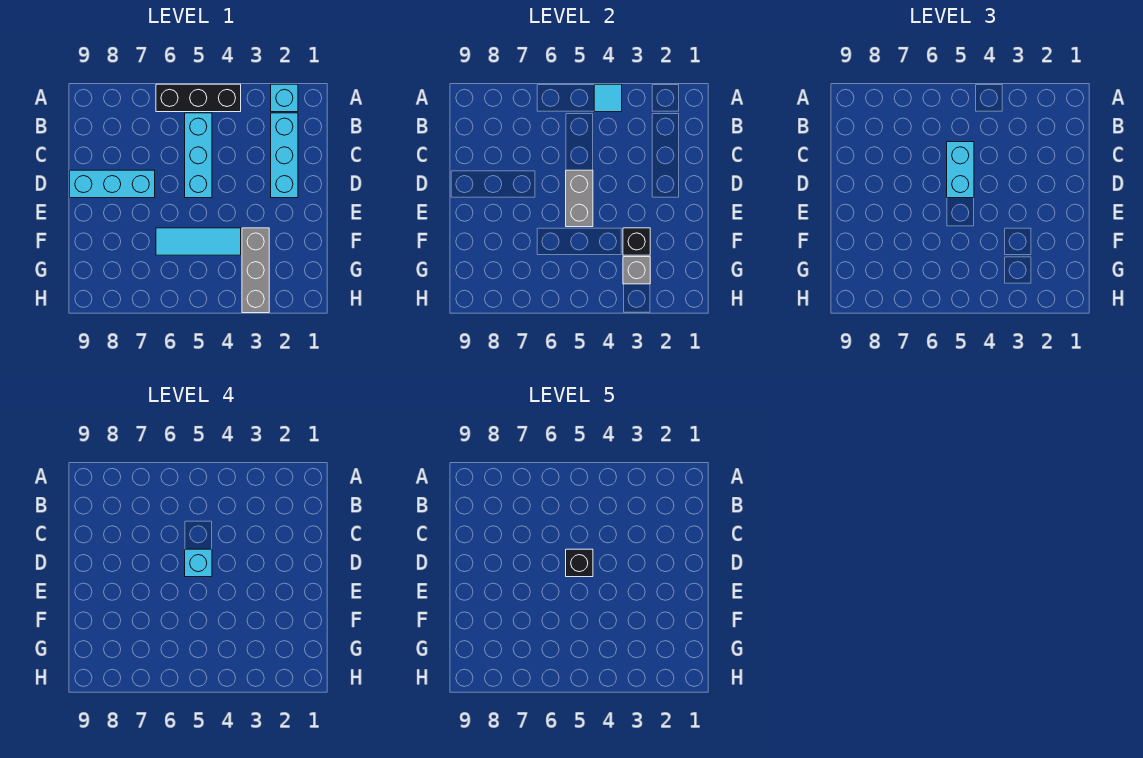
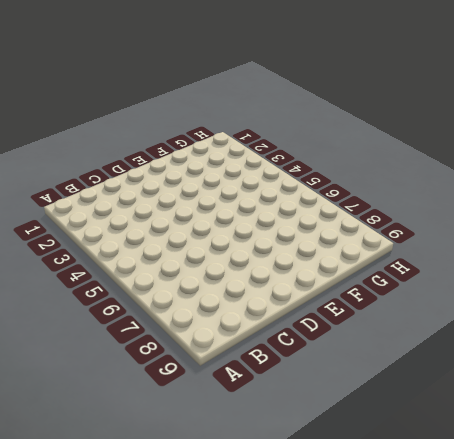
none -> cyan brick A2 level 1
none -> black brick A4:A6 level 1
none -> cyan brick B2:D2 level 1

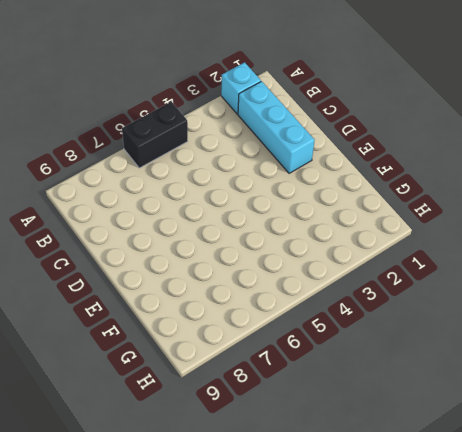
black brick A5:A6 level 1 -> black brick A4:A6 level 1
none -> cyan brick B5:D5 level 1
none -> cyan brick D7:D9 level 1
none -> grey brick F3:H3 level 1

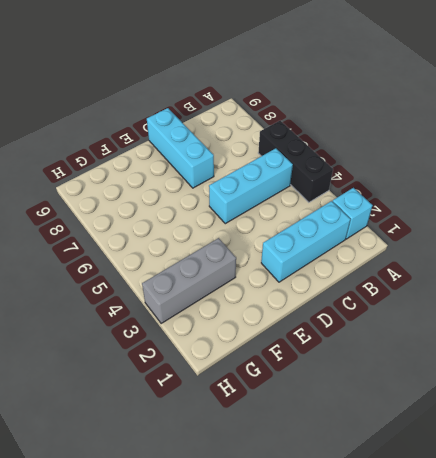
none -> cyan tile F4:F6 level 1
none -> cyan tile A4 level 2
none -> grey brick D5:E5 level 2

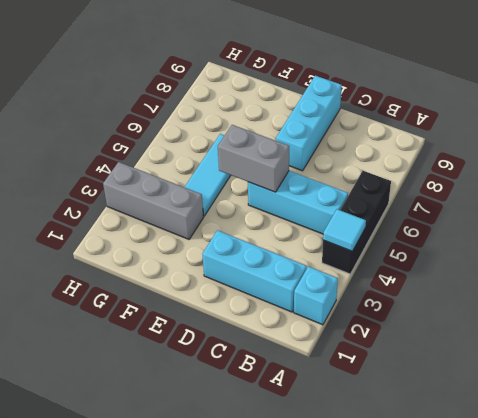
none -> black brick F3 level 2
none -> grey brick G3 level 2
none -> cyan brick C5:D5 level 3

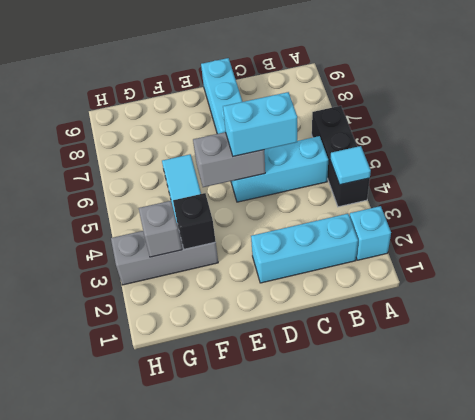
none -> cyan brick D5 level 4
none -> black brick D5 level 5

